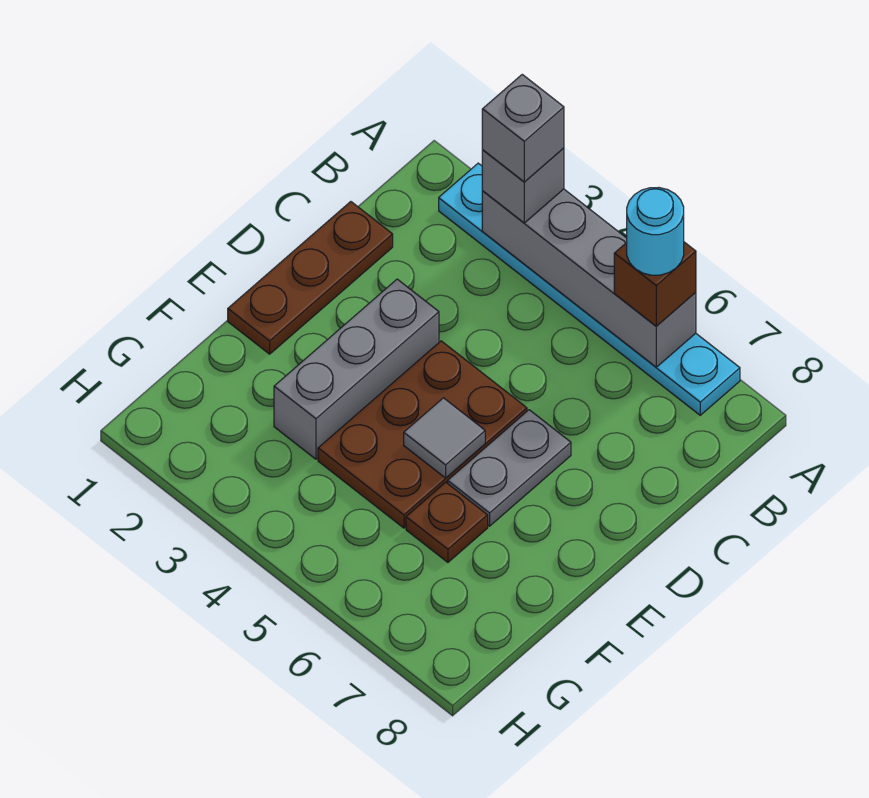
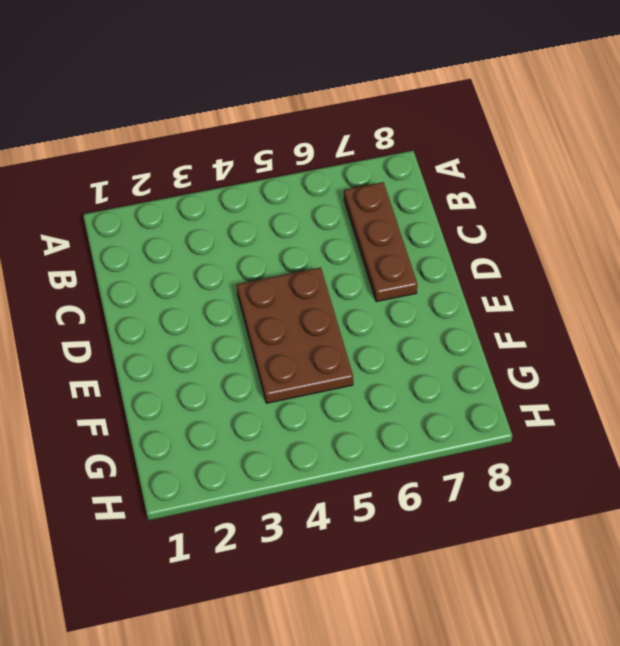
brown plate B7:D7 level 1 -> brown plate C1:E1 level 1
none -> cyan plate A2:A7 level 1
none -> grey brick D3:F3 level 1
none -> grey plate D6:E6 level 1

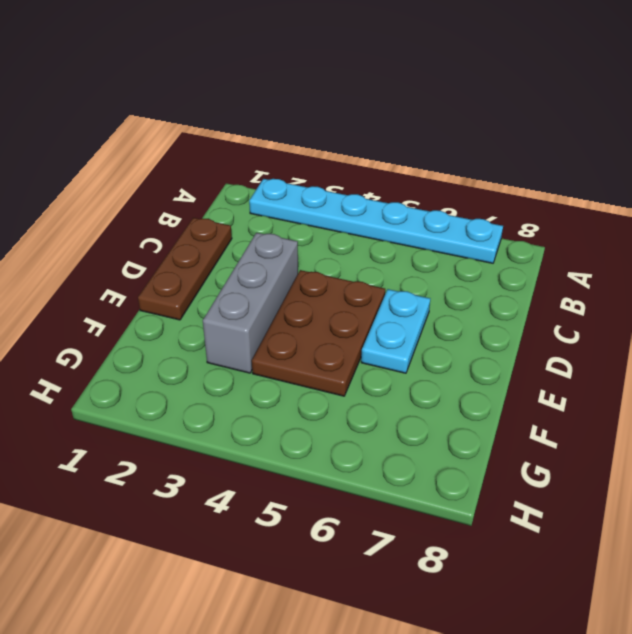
cyan plate D6:E6 level 1 -> grey plate D6:E6 level 1
none -> brown plate F6 level 1
none -> grey brick A3:A6 level 2
none -> grey tile E5 level 2

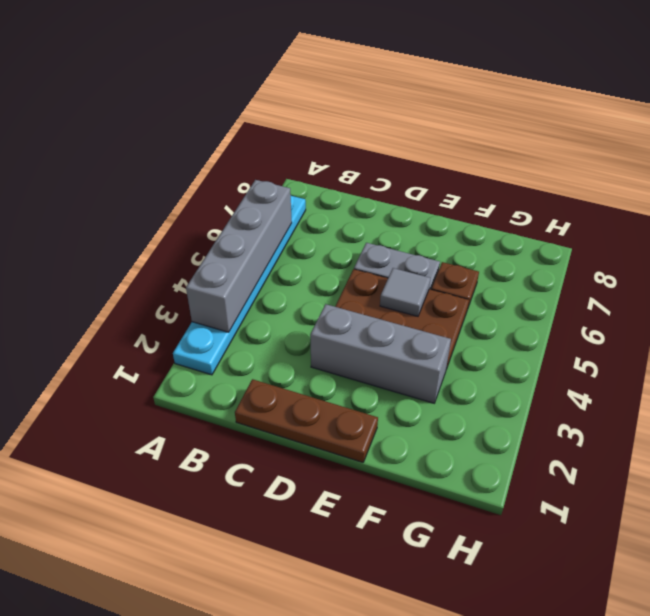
none -> grey brick A3 level 3
none -> brown brick A6 level 3
none -> grey brick A3 level 4

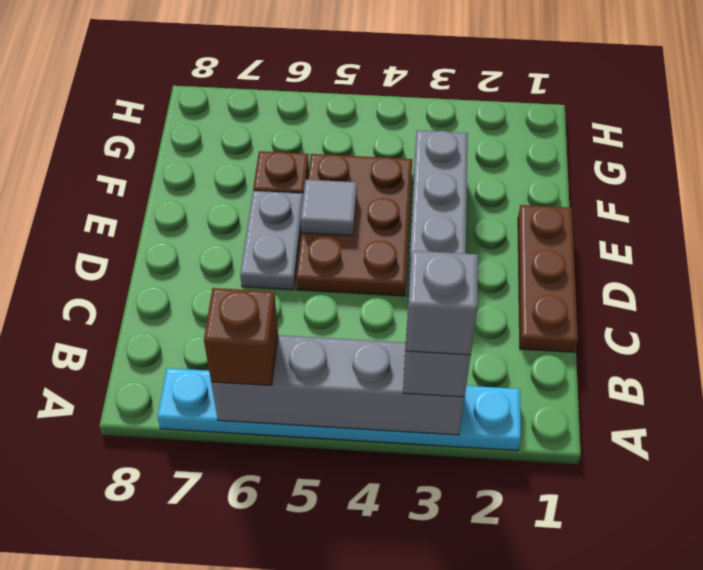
none -> cyan round brick A6 level 4

